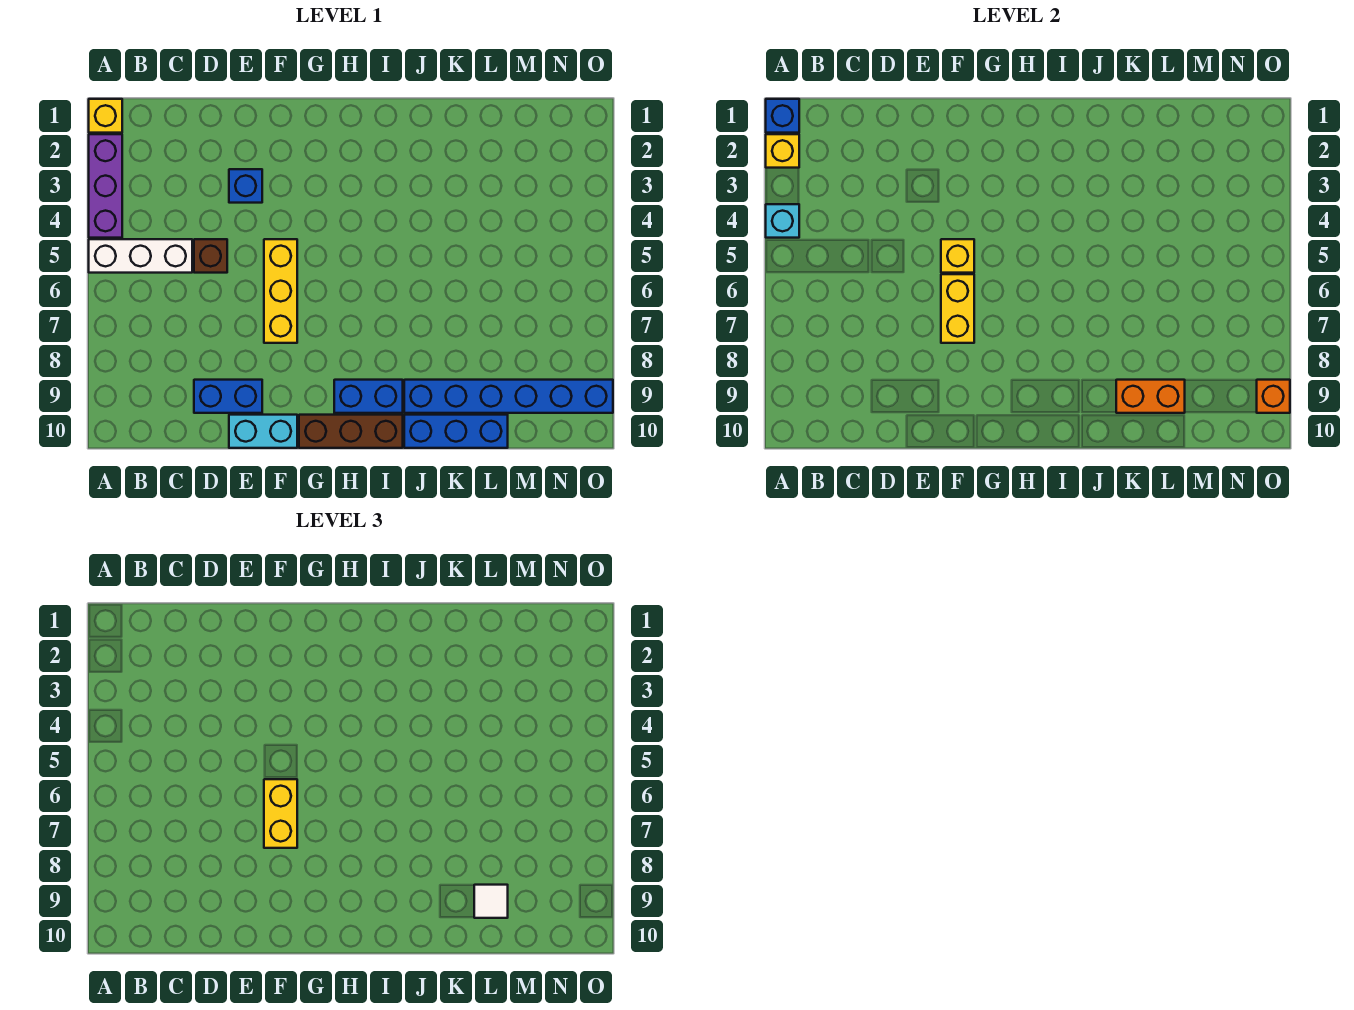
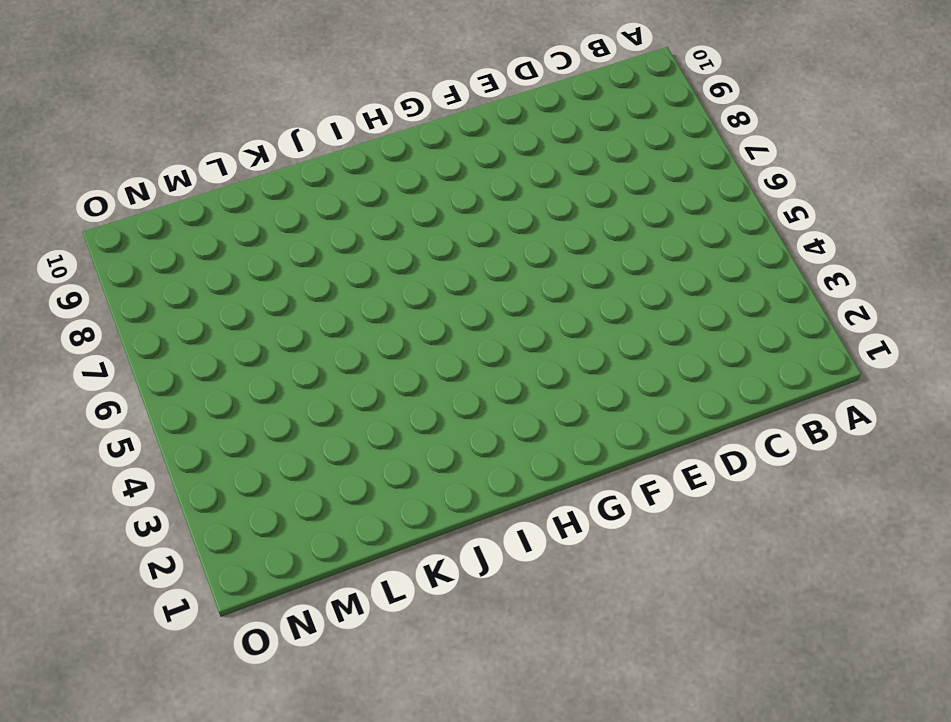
none -> yellow brick A1 level 1
none -> purple brick A2:A4 level 1
none -> white brick A5:C5 level 1

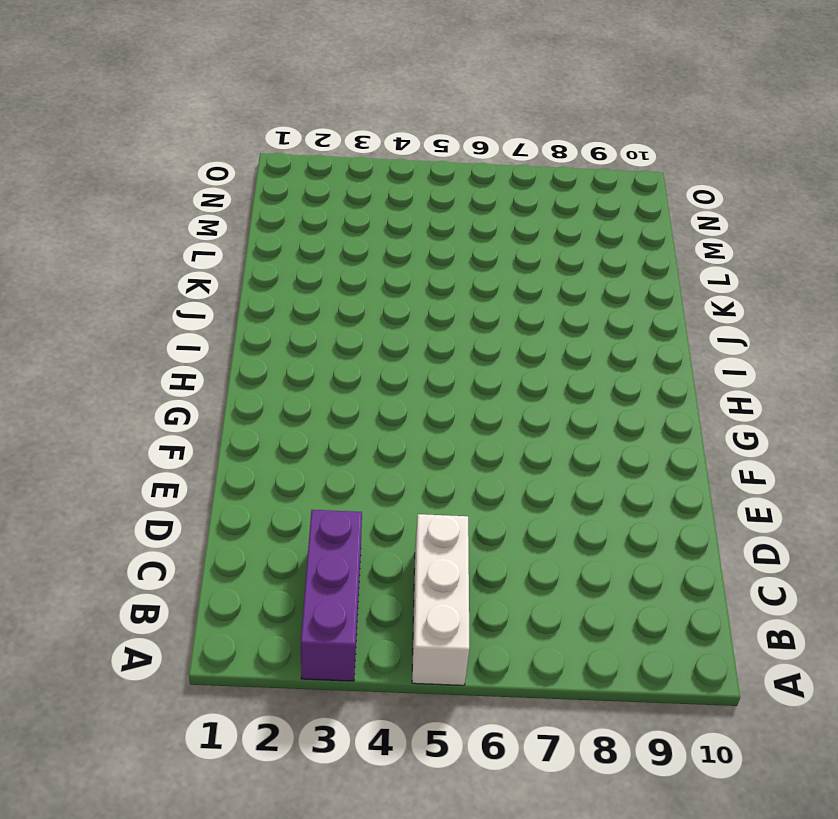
purple brick A3:C3 level 1 -> purple brick A2:A4 level 1
none -> yellow brick A1 level 1
none -> brown brick D5 level 1
none -> blue brick D9:E9 level 1

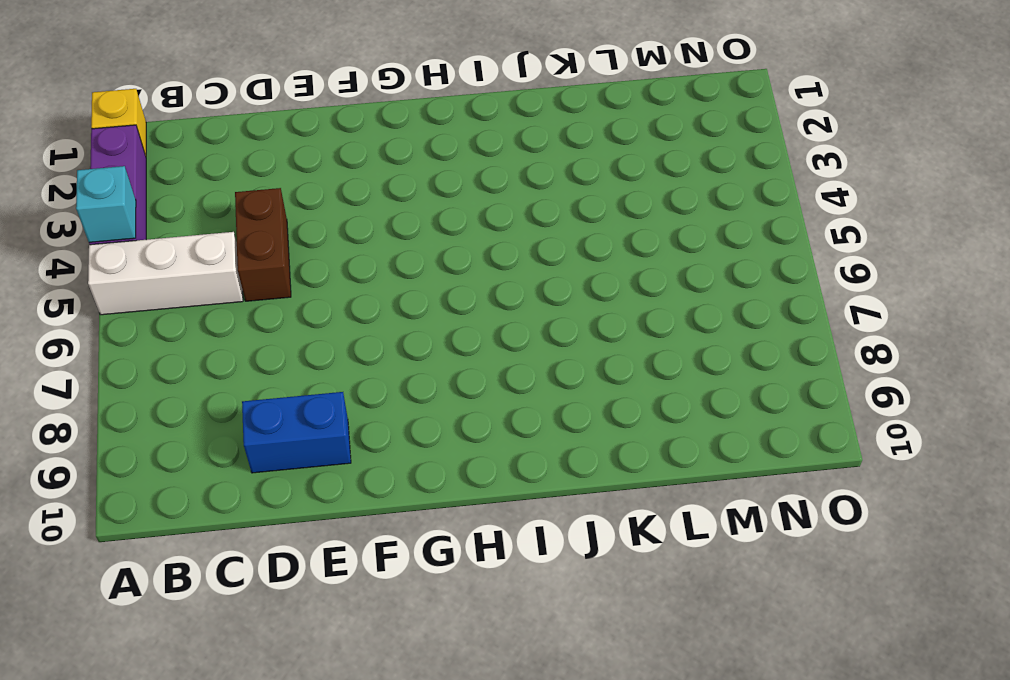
brown brick D4:D5 level 1 -> brown brick D5 level 1
none -> blue brick E3 level 1
none -> cyan brick E10:F10 level 1
none -> yellow brick F5:F7 level 1

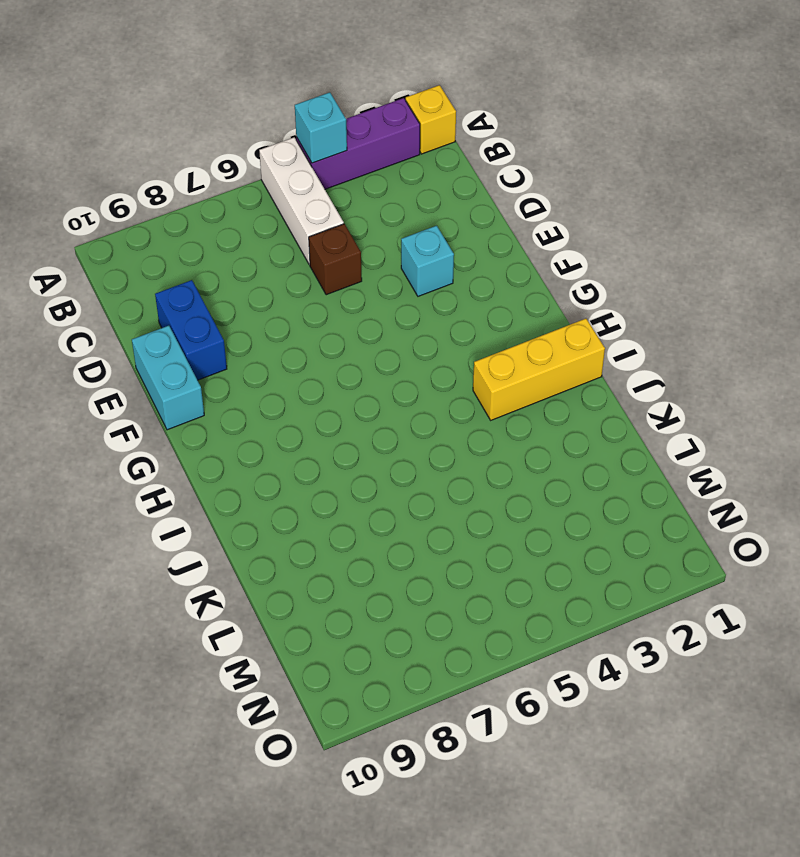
cyan brick E3 level 1 -> blue brick E3 level 1
yellow brick I1:I3 level 1 -> yellow brick F5:F7 level 1
none -> brown brick G10:I10 level 1
none -> blue brick H9:I9 level 1
none -> blue brick J9:O9 level 1

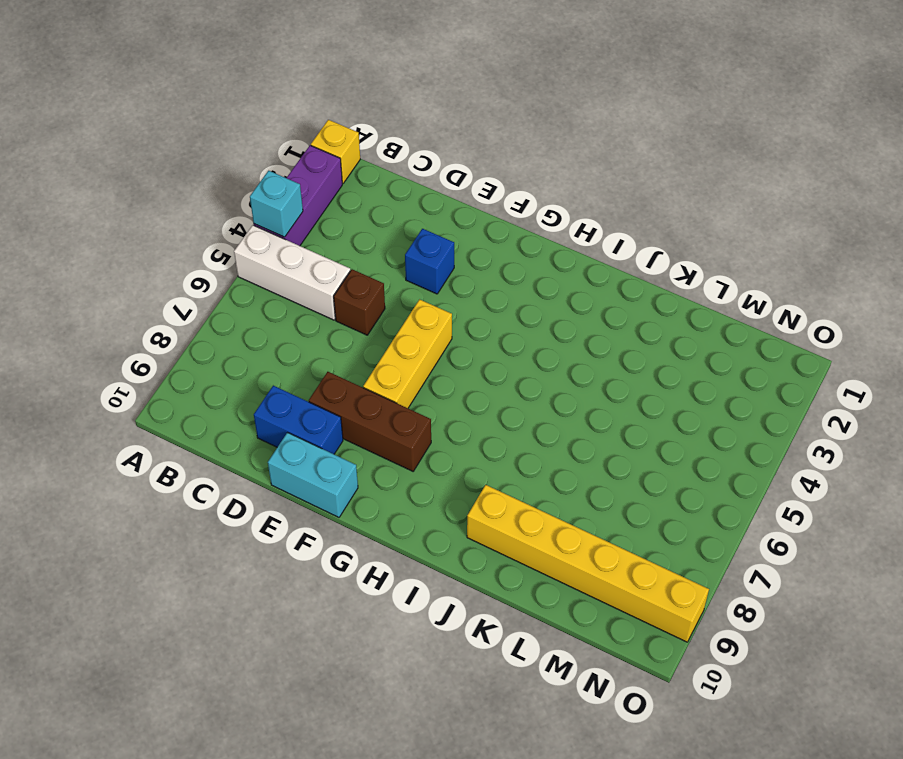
brown brick E8:G8 level 1 -> brown brick G10:I10 level 1
yellow brick J9:O9 level 1 -> blue brick J9:O9 level 1
none -> blue brick H9:I9 level 1
none -> blue brick J10:L10 level 1
none -> blue brick A1 level 2

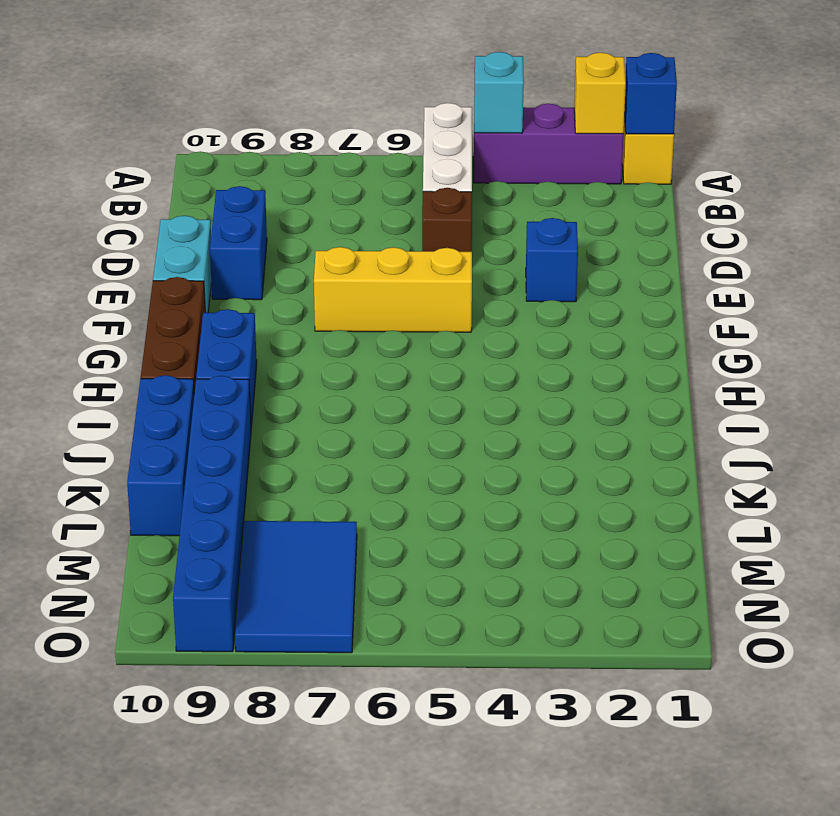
blue tile M7:O8 level 1 -> none
none -> yellow brick F5 level 2
none -> yellow brick F6:F7 level 2
none -> orange brick K9:L9 level 2

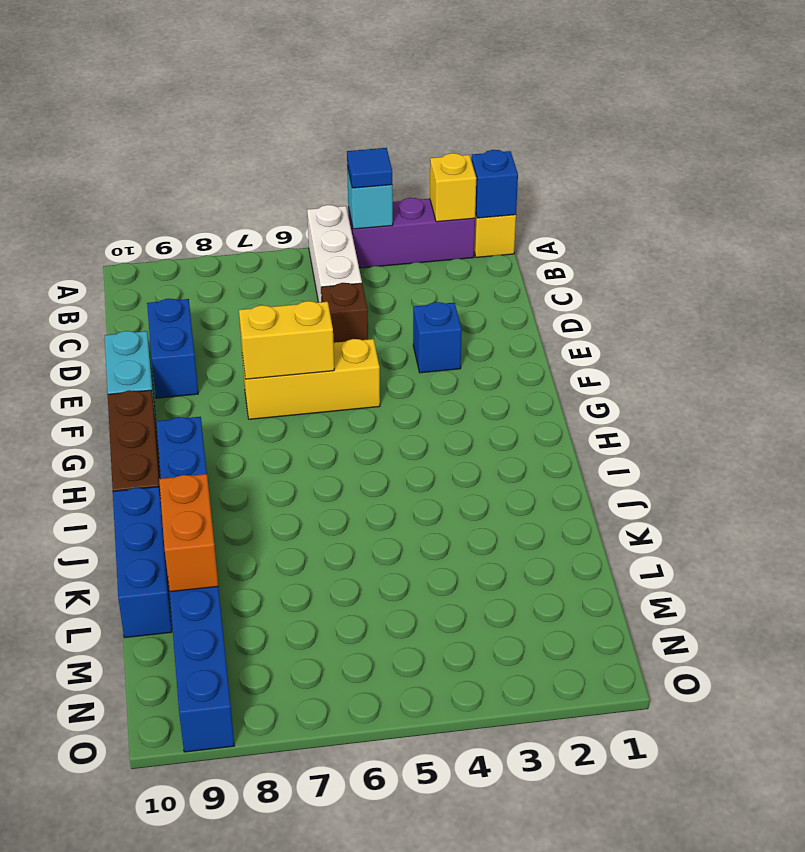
blue tile A4 level 3 -> none
none -> yellow brick F5 level 2
none -> orange brick O9 level 2
none -> yellow brick F6:F7 level 3

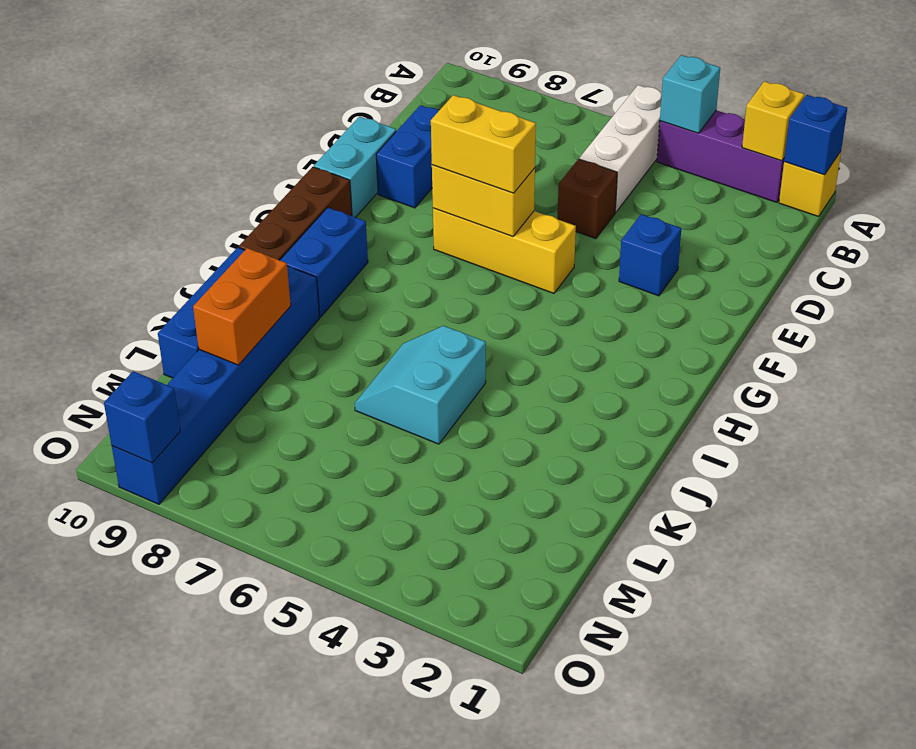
cyan slope J5:K6 level 1 top 5 -> none
blue brick O9 level 2 -> orange brick O9 level 2
none -> yellow brick F5 level 2
none -> white tile L9 level 3

